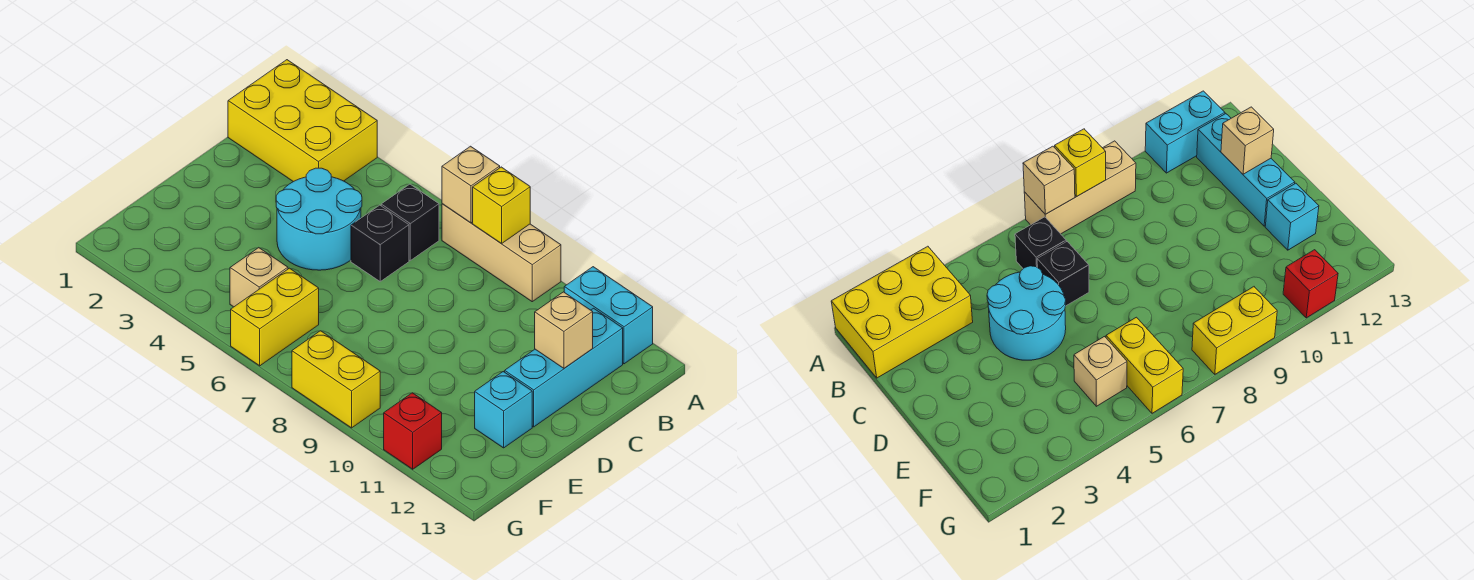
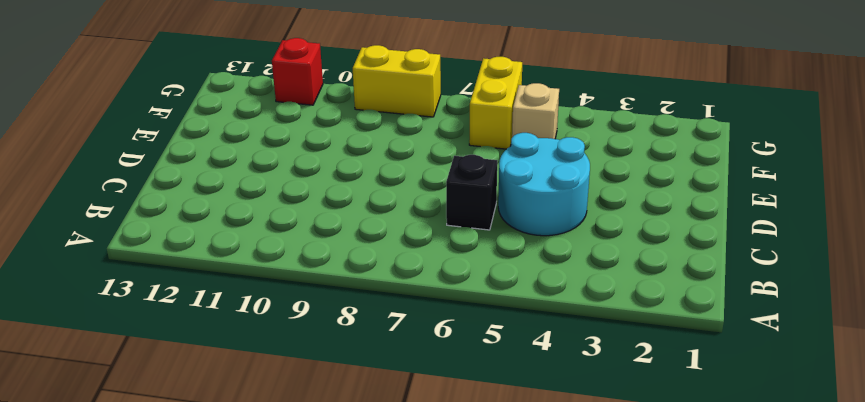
none -> yellow brick A1:B3 level 1
none -> tan brick A7:A9 level 1
none -> cyan brick A11:A12 level 1

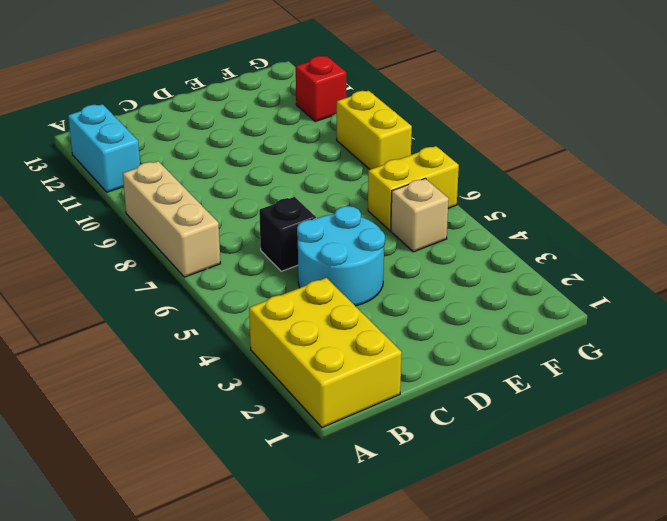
none -> black brick B6 level 1
none -> cyan brick B12:D12 level 1
none -> cyan brick E12 level 1

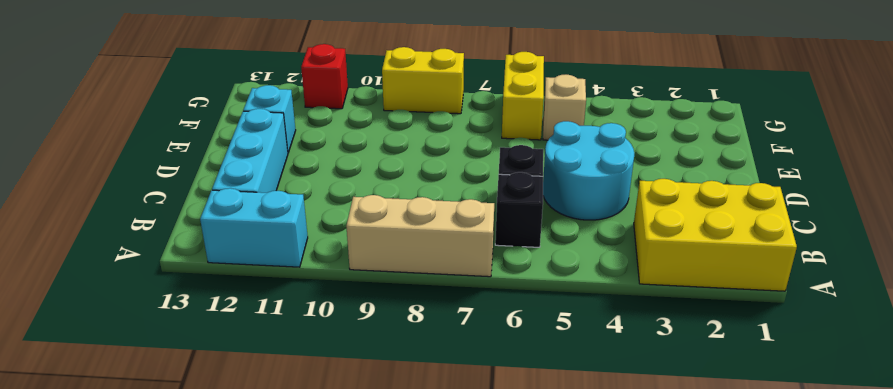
none -> tan brick A7 level 2
none -> yellow brick A8 level 2
none -> tan brick C12 level 2

